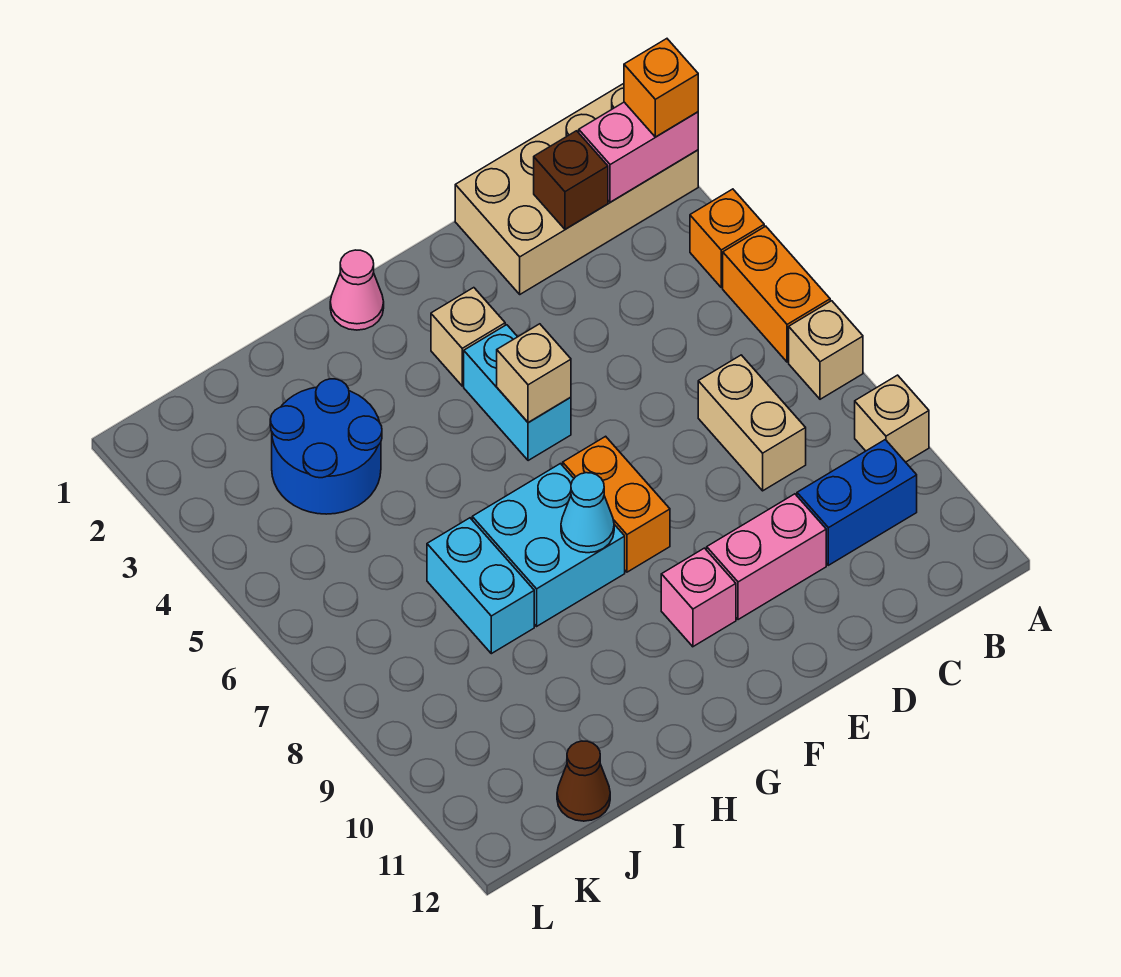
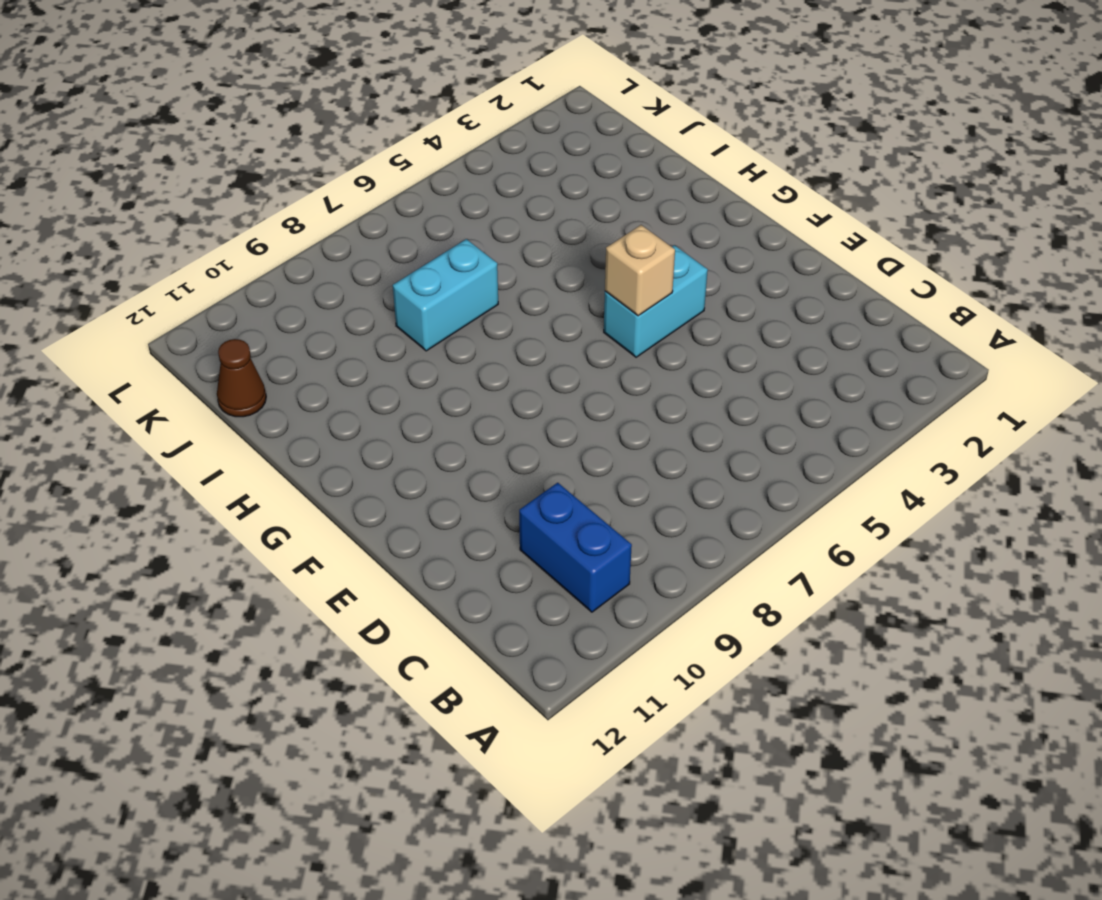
none -> tan brick A1:D2 level 1
none -> orange brick A4 level 1
none -> orange brick A5:A6 level 1

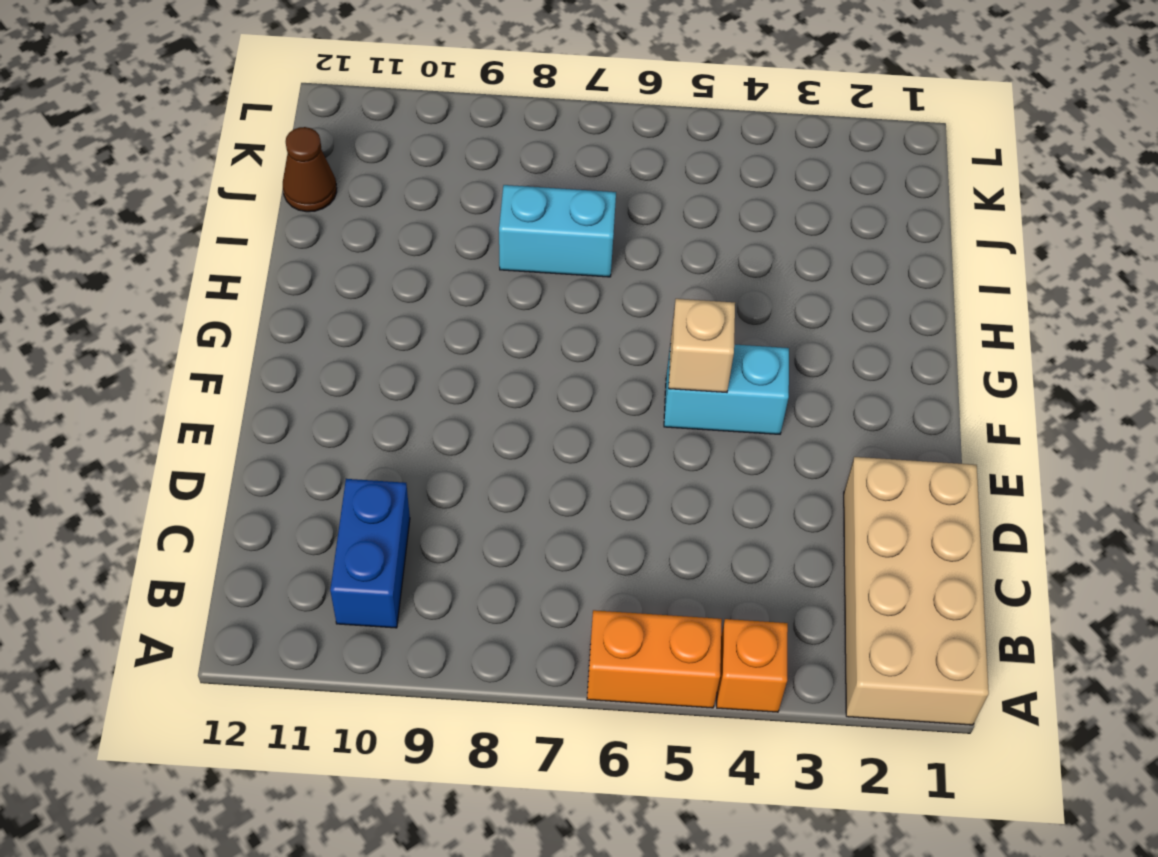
none -> tan brick A7 level 1
none -> tan brick A9 level 1
none -> tan brick C7:C8 level 1

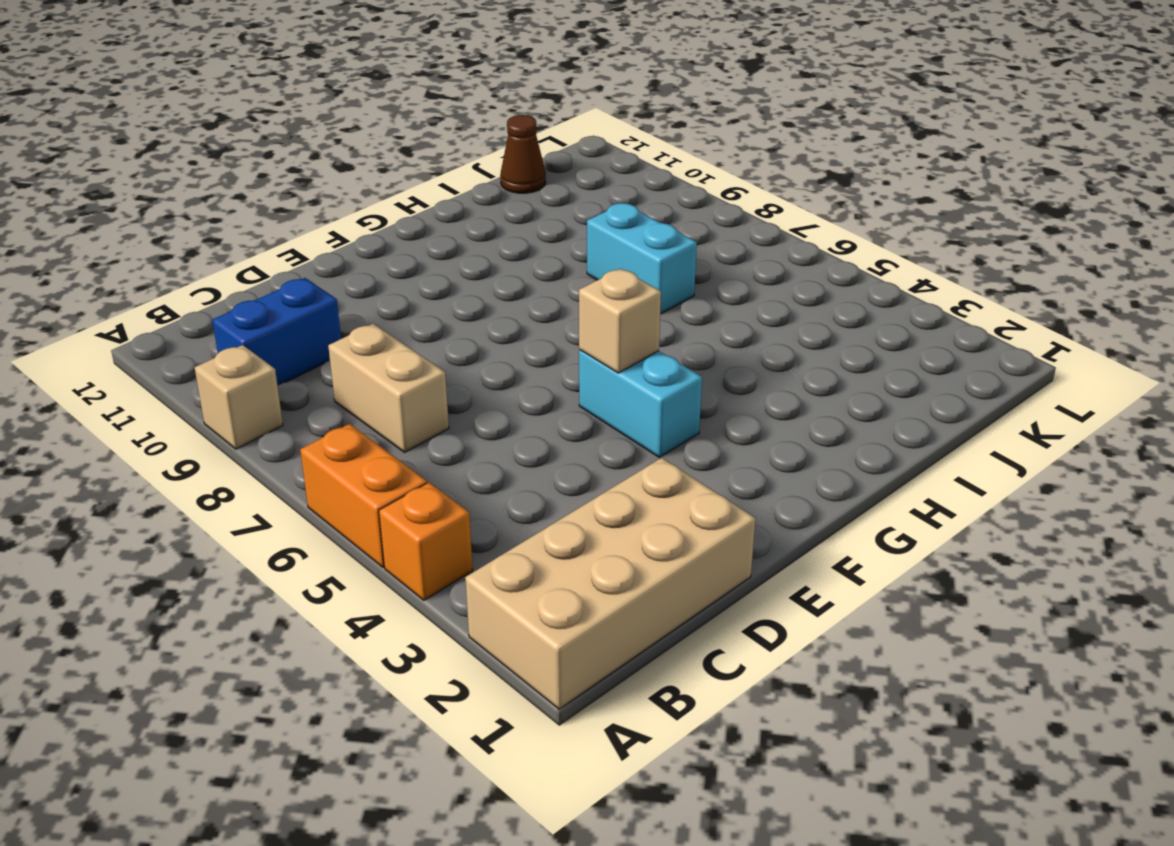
none -> tan brick A7 level 1
none -> pink brick D10:E10 level 1
none -> tan brick F3 level 1

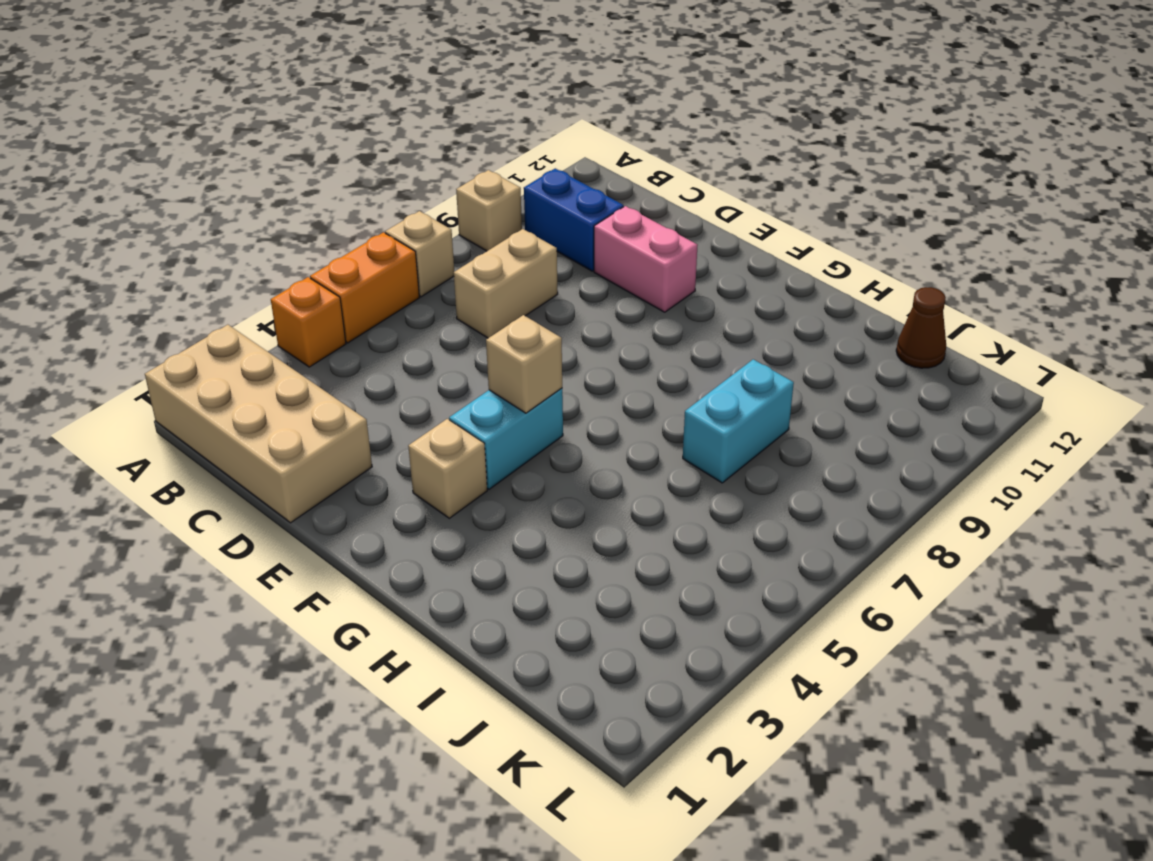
none -> orange brick F7:F8 level 1
none -> pink brick F10 level 1
none -> pink cone G1 level 1

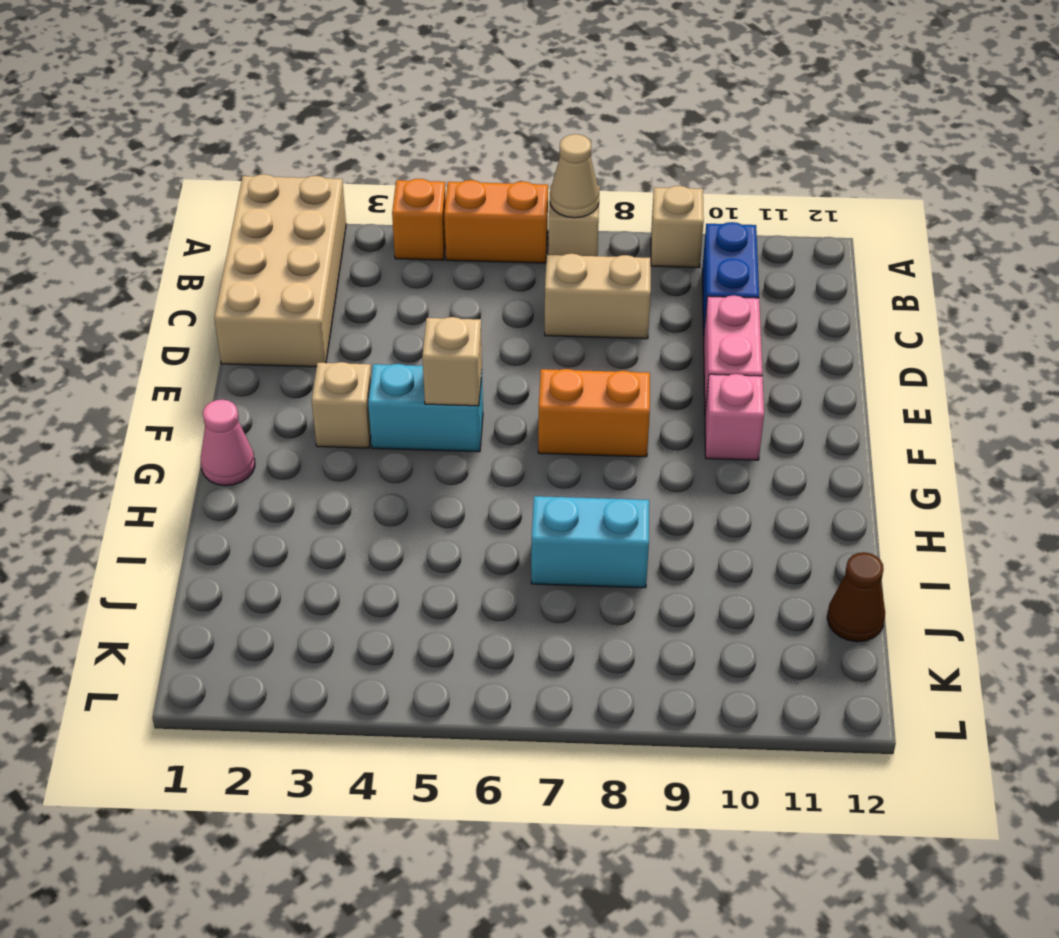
tan cone A7 level 2 -> none
none -> cyan brick G7:H8 level 1
none -> blue round brick I3:J4 level 1
none -> pink brick A2:B2 level 2

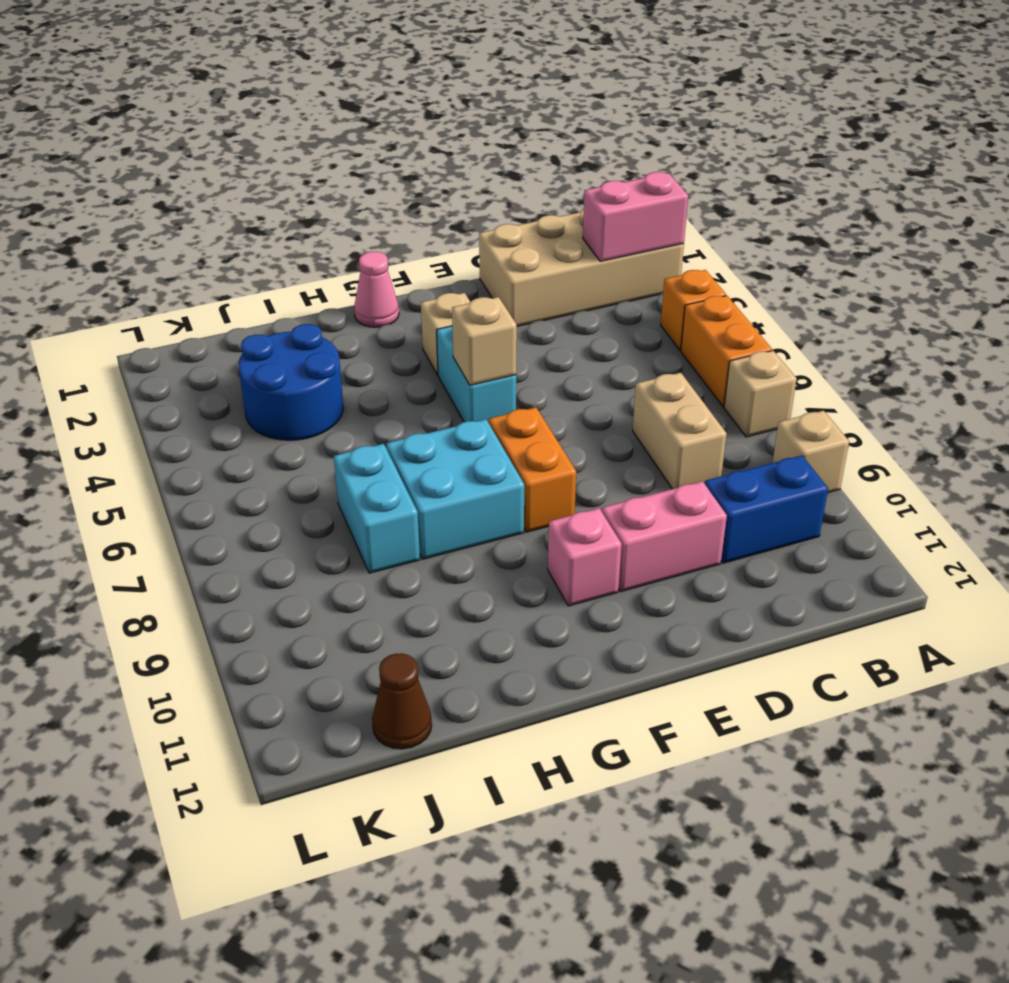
none -> brown brick C2 level 2
none -> cyan cone G8 level 2
none -> orange brick A2 level 3

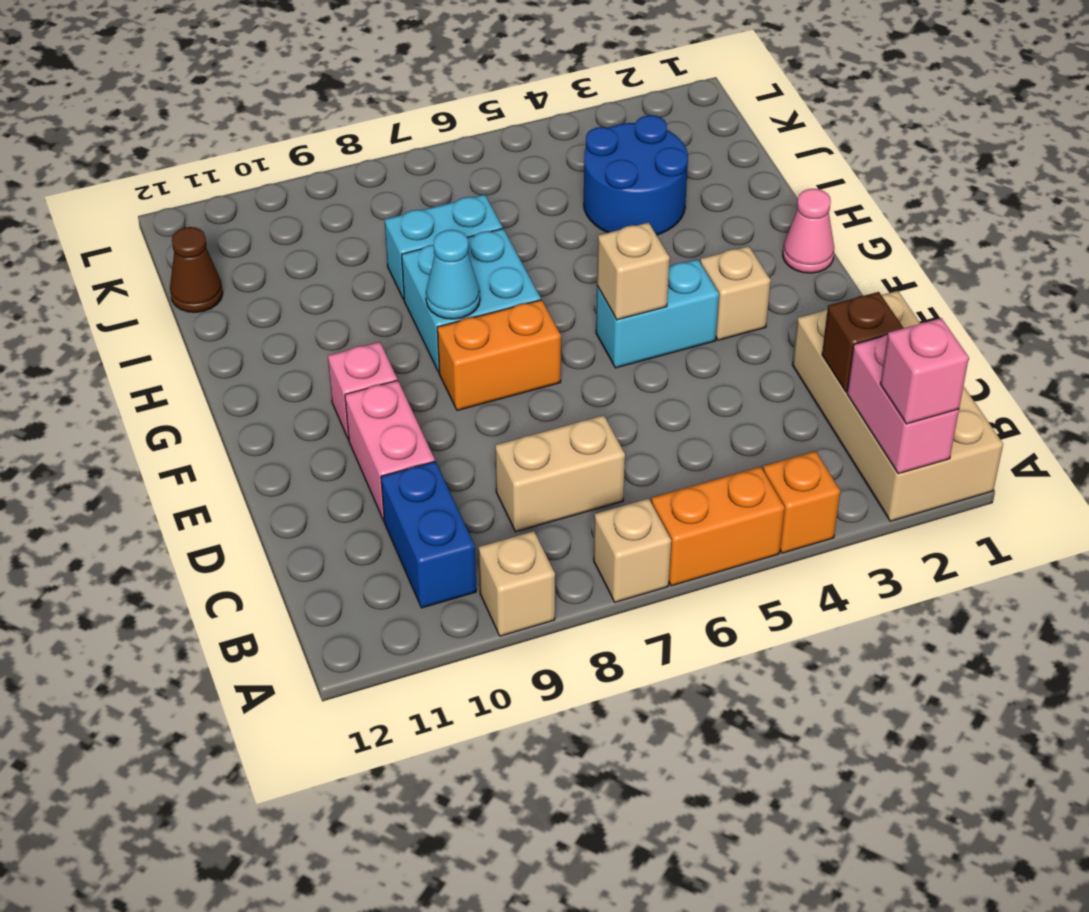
pink brick A2 level 3 -> orange brick A2 level 3

